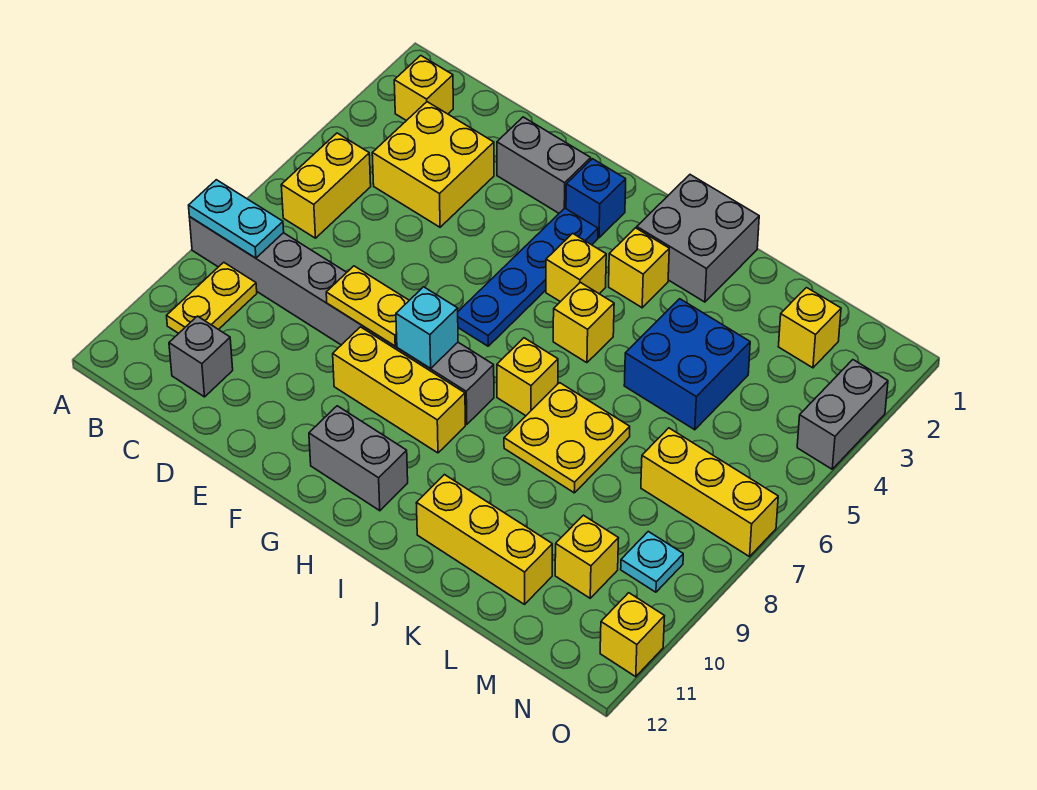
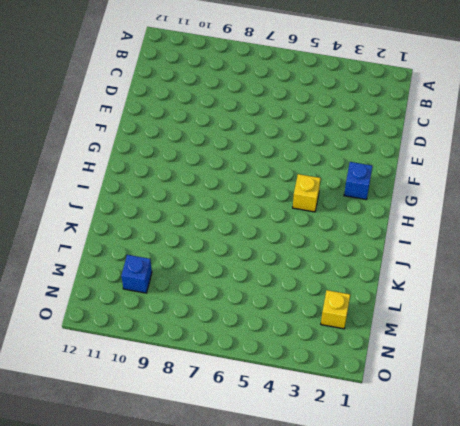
blue brick M10 level 1 -> yellow brick M10 level 1
none -> grey brick A8:H8 level 1
none -> yellow brick B2 level 1
none -> yellow brick B5:B6 level 1

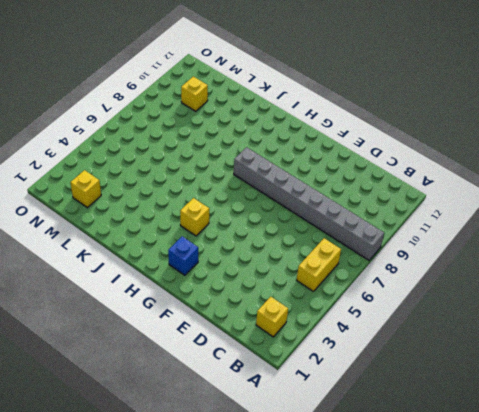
none -> yellow plate B9:B10 level 1
none -> yellow brick C3:D4 level 1
none -> grey brick C11 level 1

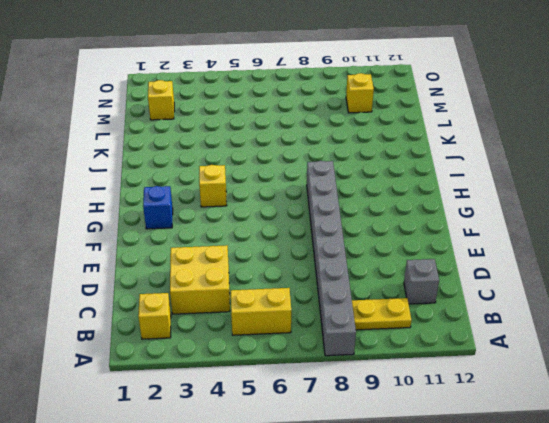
none -> grey brick E2:F2 level 1
none -> yellow brick F9:H9 level 1
none -> blue plate G3:G6 level 1

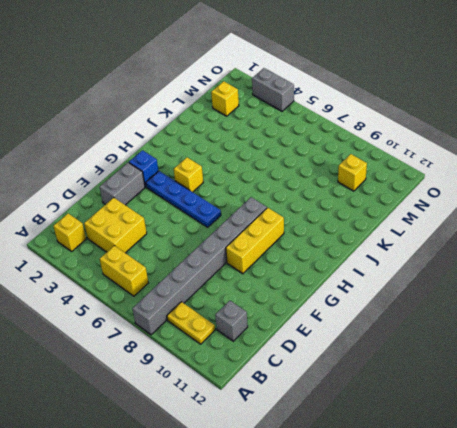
none -> grey brick G11:H11 level 1
none -> grey brick I1:J2 level 1
none -> yellow brick I3 level 1

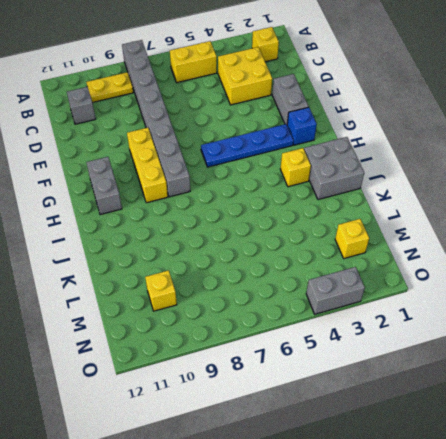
none -> yellow brick H4 level 1
none -> yellow brick I5 level 1
none -> yellow brick I7 level 1

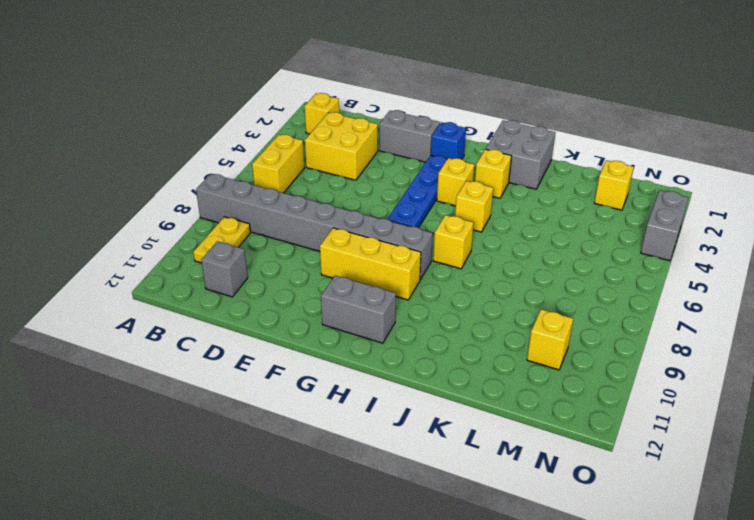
none -> yellow plate J7:K8 level 1
none -> yellow brick J11:L11 level 1
none -> blue brick K4:L5 level 1

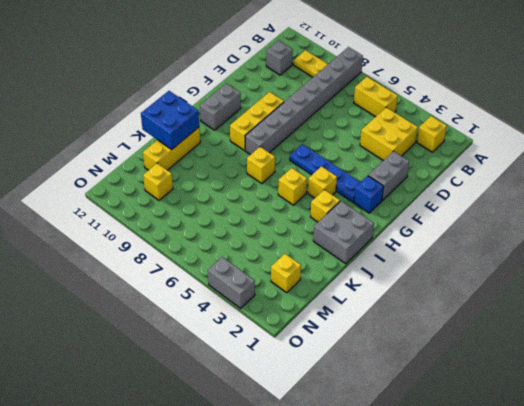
blue brick J11:K12 level 2 -> blue brick K4:L5 level 1
none -> yellow plate J7:K8 level 1
none -> yellow brick M7:O7 level 1
none -> cyan plate N9 level 1

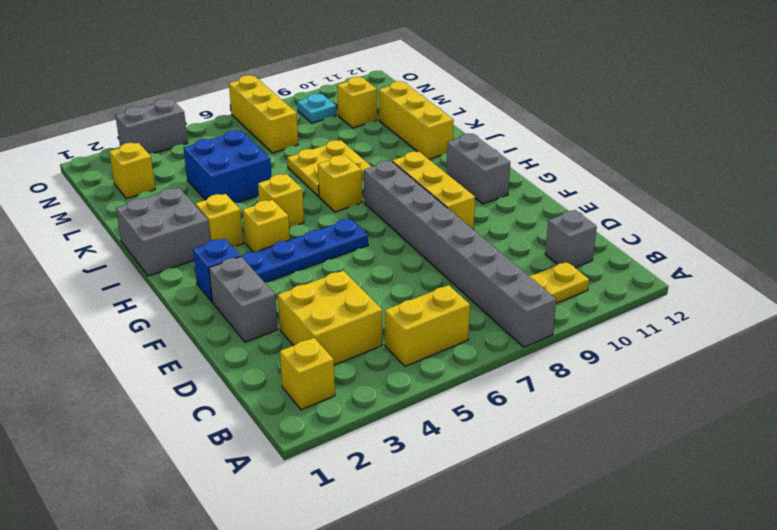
none -> yellow brick O11 level 1
none -> cyan plate A8:B8 level 2
none -> yellow plate E8:F8 level 2

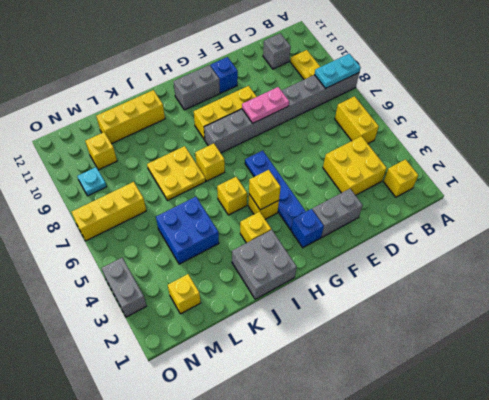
pink plate E8:F8 level 2 -> yellow plate E8:F8 level 2
blue brick F11 level 1 -> none
yellow brick H4 level 2 -> yellow brick O11 level 1
none -> cyan brick G8 level 2

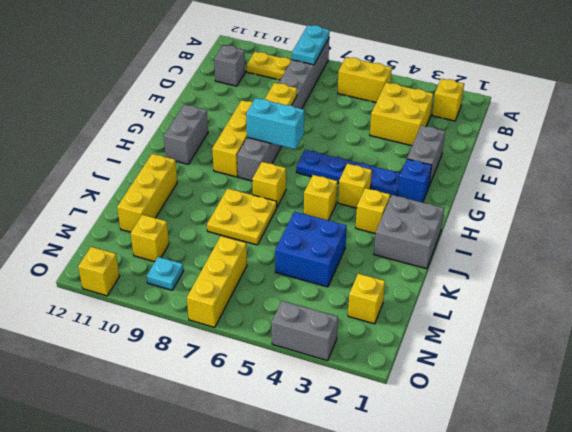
cyan brick G7:G8 level 2 -> cyan brick G8 level 2

